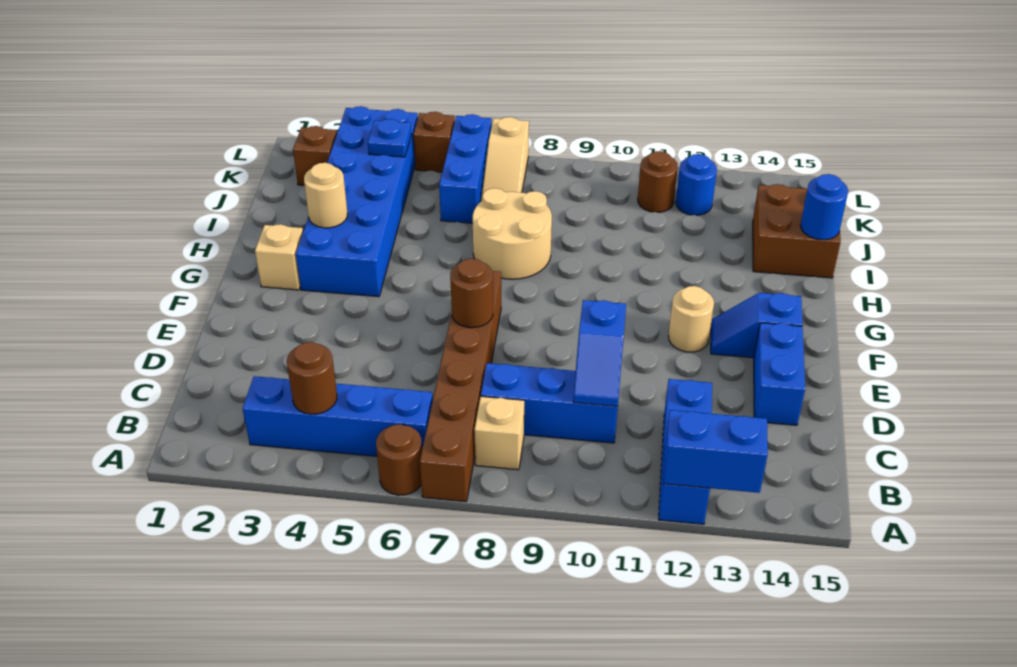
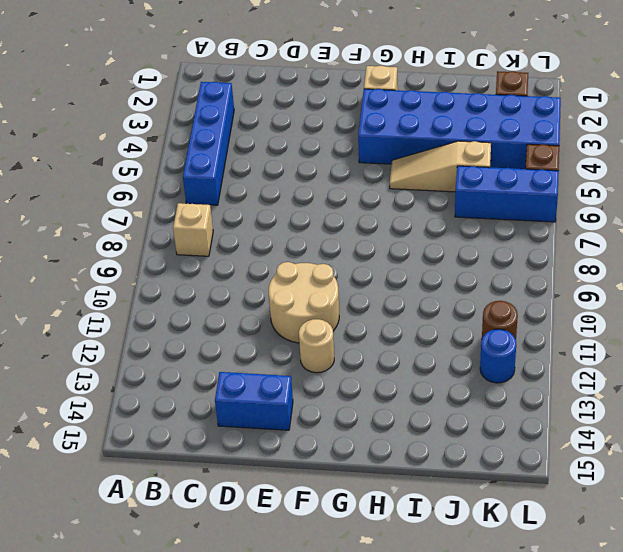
tan round brick E10:F11 level 1 -> tan round brick H7:I8 level 1
tan slope H5:J5 level 1 top J -> tan slope J7:L7 level 1 top L
none -> brown round brick A6 level 1
none -> brown brick A7:F7 level 1
none -> blue brick A12:C12 level 1

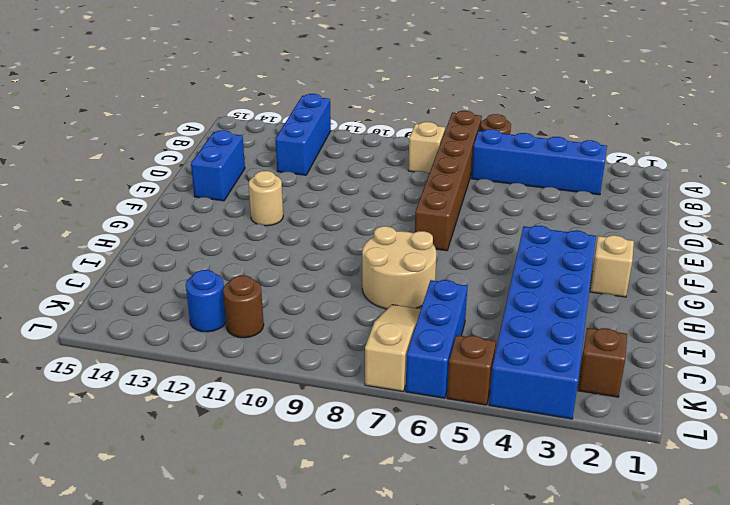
none -> blue brick C8:C10 level 1
none -> blue slope F13:F14 level 1 top 14
none -> brown brick I14:J15 level 1

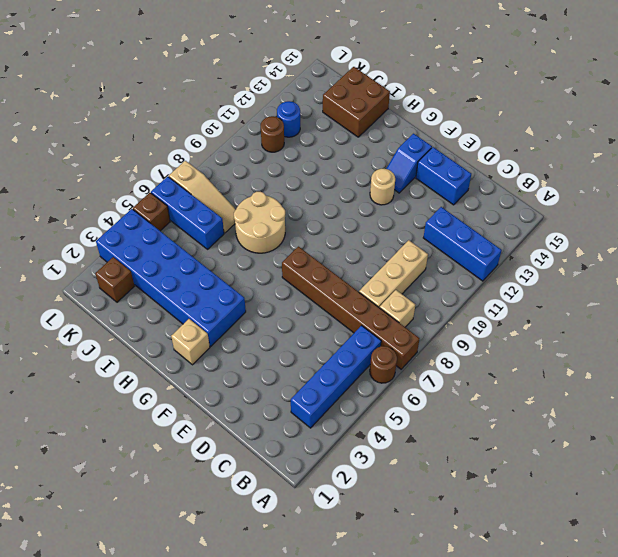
tan brick C8:C10 level 1 -> blue brick C8:C10 level 1
none -> blue brick A12:A13 level 2
none -> brown round brick B4 level 2
none -> blue slope C10:D10 level 2 top D

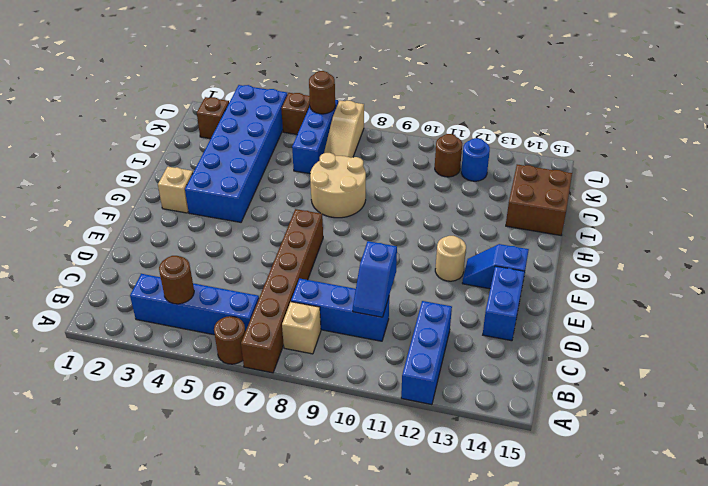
brown round brick L6 level 2 -> brown round brick E7 level 2
none -> blue brick A12:A13 level 2
none -> tan round brick H3 level 2
none -> blue round brick I15 level 2

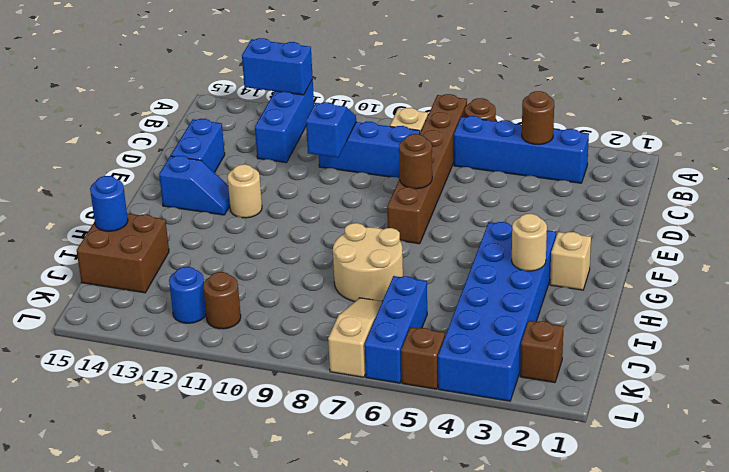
none -> blue plate K4 level 2

